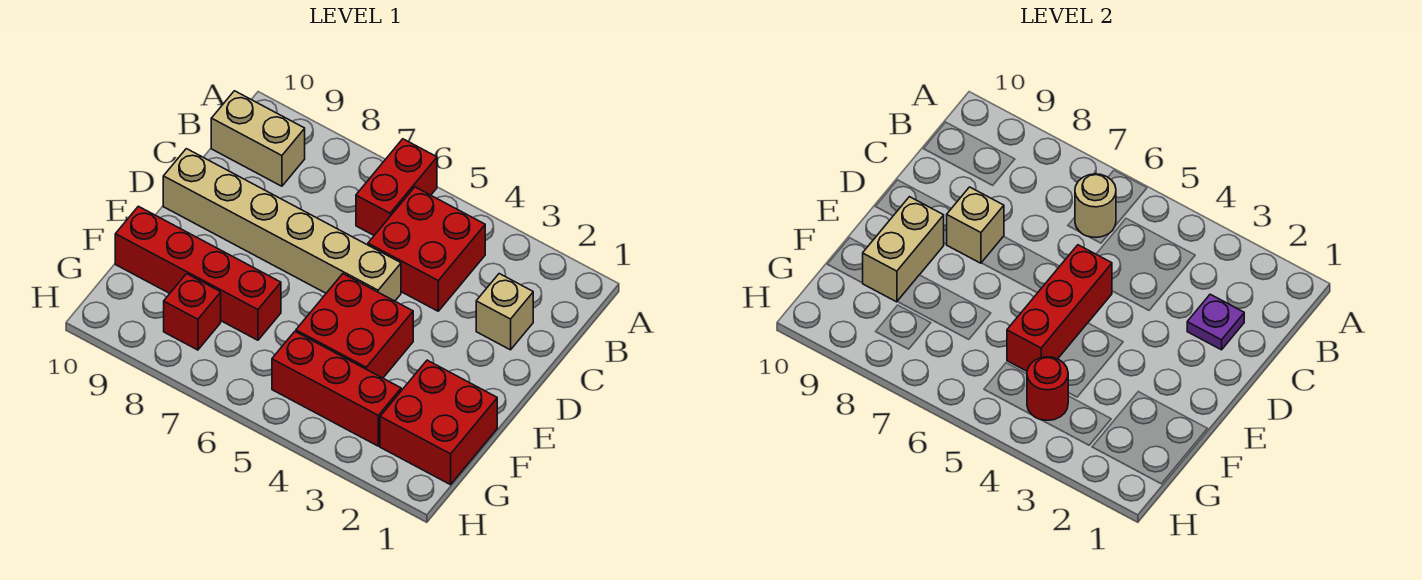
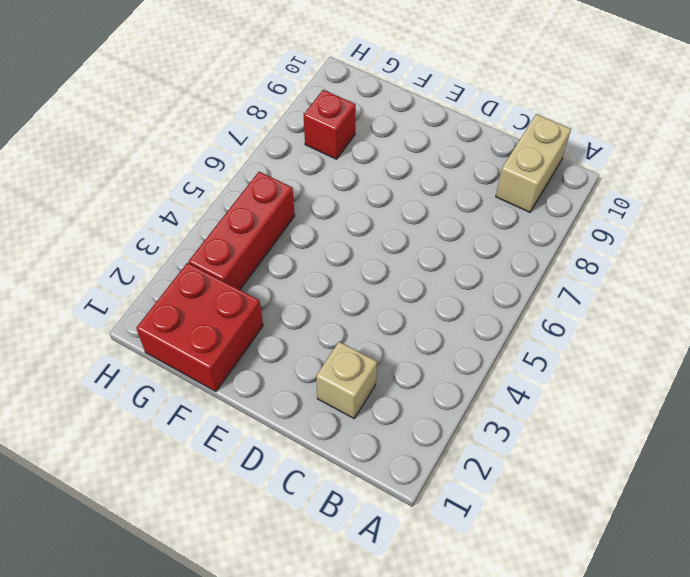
none -> red brick A6:B6 level 1
none -> red brick B4:C5 level 1
none -> tan brick D5:D10 level 1

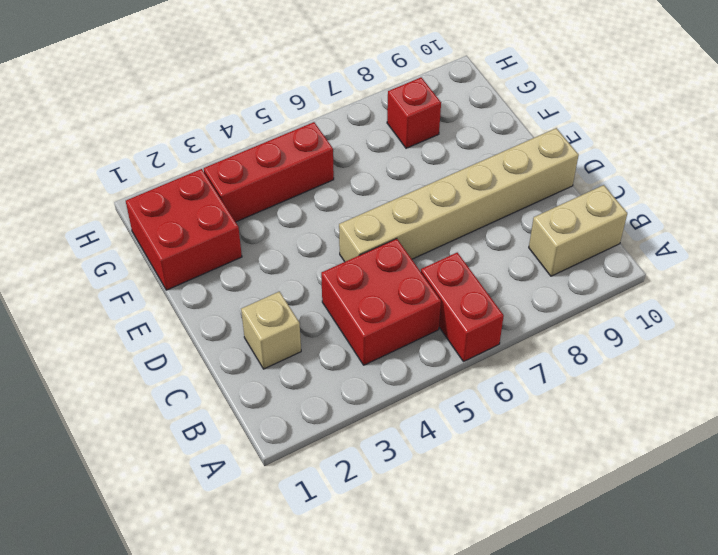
none -> red brick E4:F5 level 1
none -> red brick F7:F10 level 1
none -> tan round brick B6 level 2

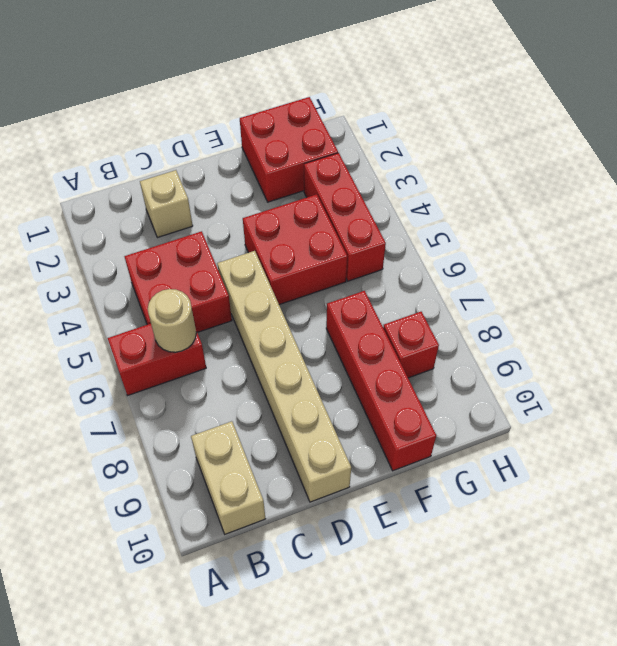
none -> purple plate C2 level 2
none -> red brick D5:F5 level 2
none -> tan brick D8 level 2

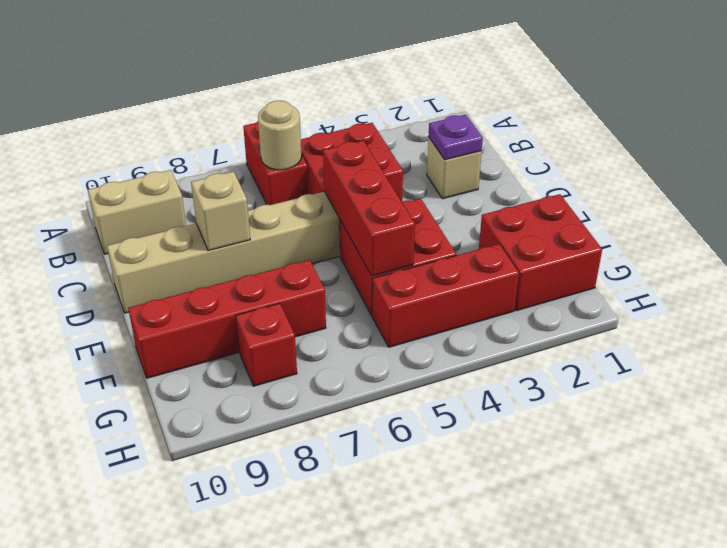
none -> tan brick E9:F9 level 2
none -> red round brick G4 level 2

